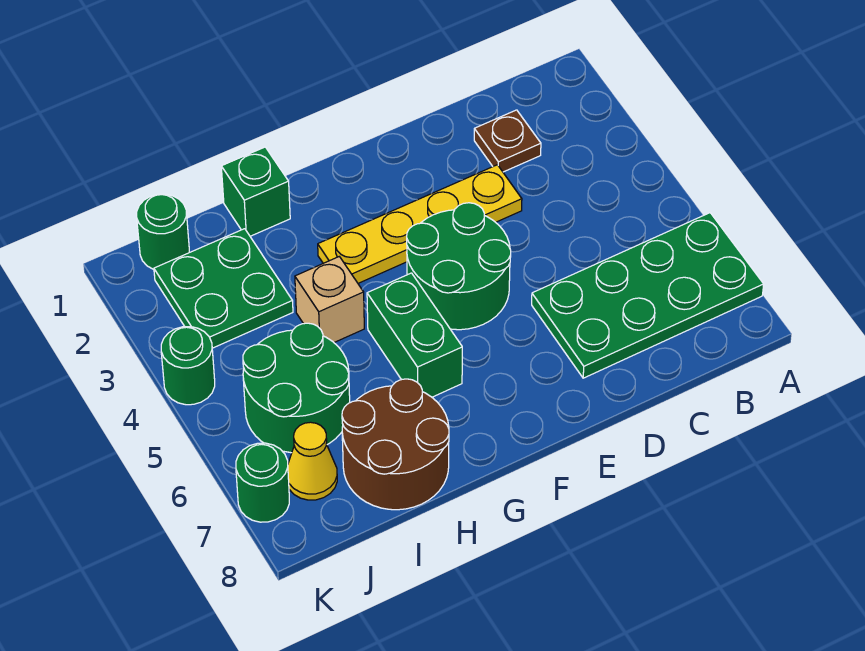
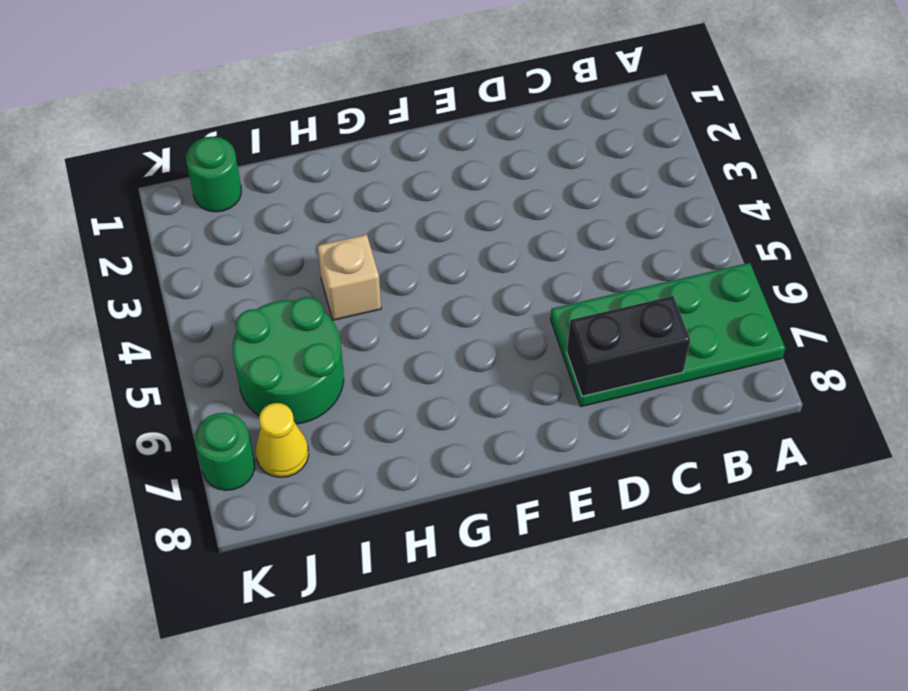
black brick C7:D7 level 2 -> none
none -> brown plate C2 level 1
none -> yellow plate D3:G3 level 1
none -> green round brick E4:F5 level 1

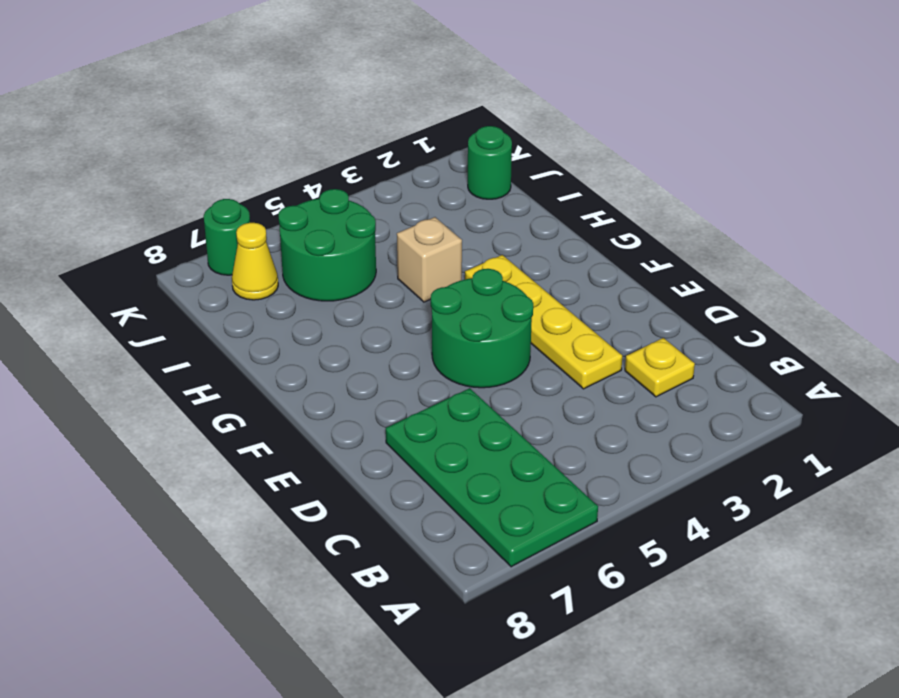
yellow plate C2 level 1 -> brown plate C2 level 1
none -> green brick G5:G6 level 1
none -> green brick H1 level 1
none -> brown round brick H7:I8 level 1

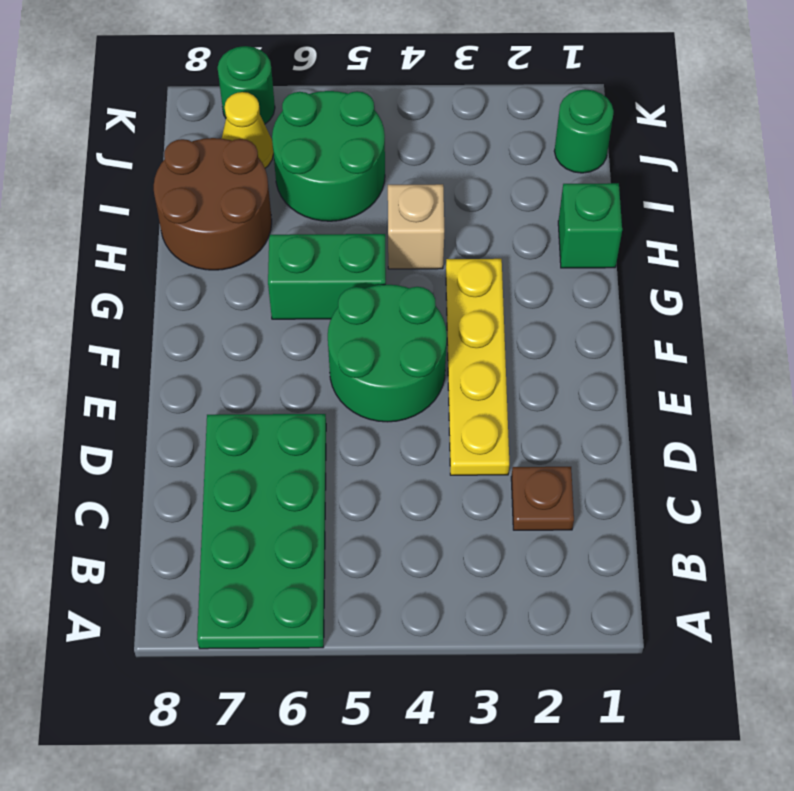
none -> green plate I2:J3 level 1
none -> green round brick K4 level 1

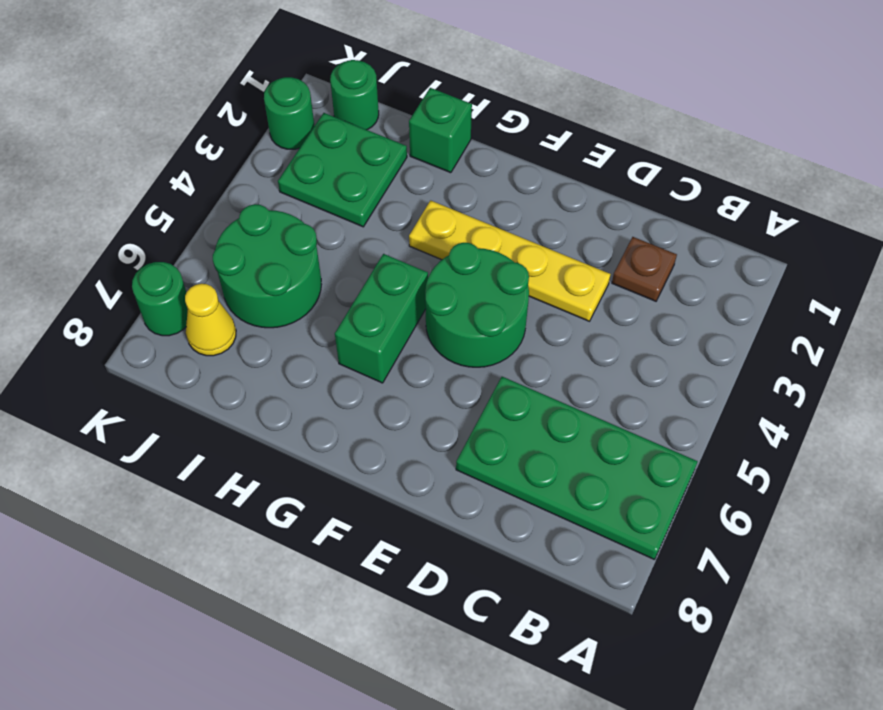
green round brick K2 level 1 -> green round brick K4 level 1
none -> tan brick H4 level 1
none -> brown round brick H7:I8 level 1

